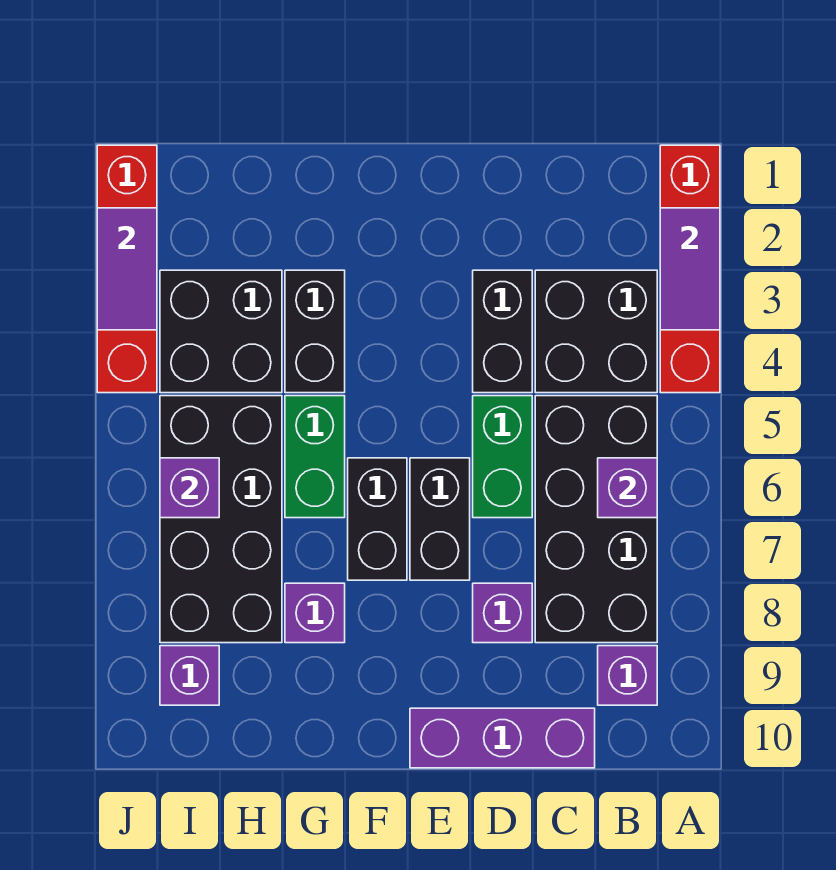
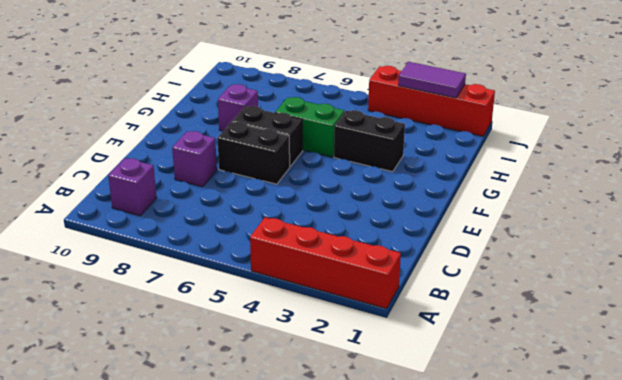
none -> black brick B3:C4 level 1
none -> black brick B5:C8 level 1
none -> purple brick C10:E10 level 1

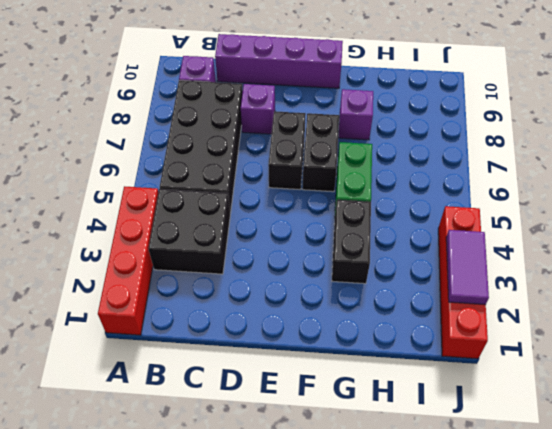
purple brick C10:F10 level 1 -> purple brick C10:E10 level 1
none -> black brick D3:D4 level 1
none -> green brick D5:D6 level 1
none -> black brick H3:I4 level 1

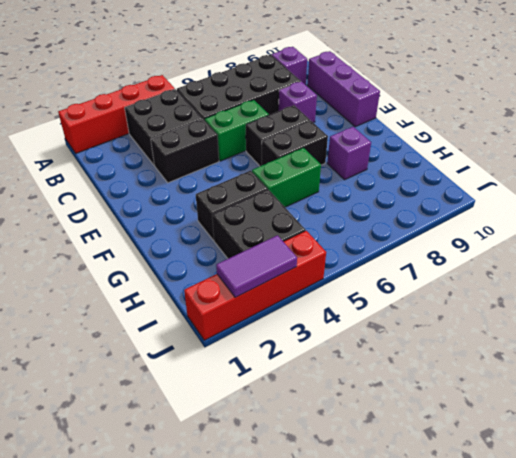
none -> black brick H5:I8 level 1
none -> purple brick I9 level 1
none -> purple tile A2:A3 level 2

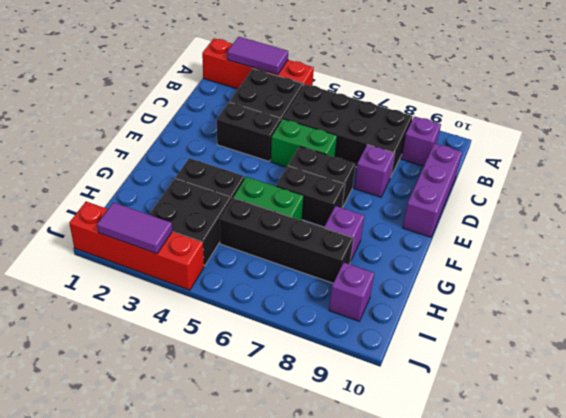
black brick H5:H8 level 1 -> black brick H5:I8 level 1
none -> purple brick B6 level 2
none -> purple brick I6 level 2

